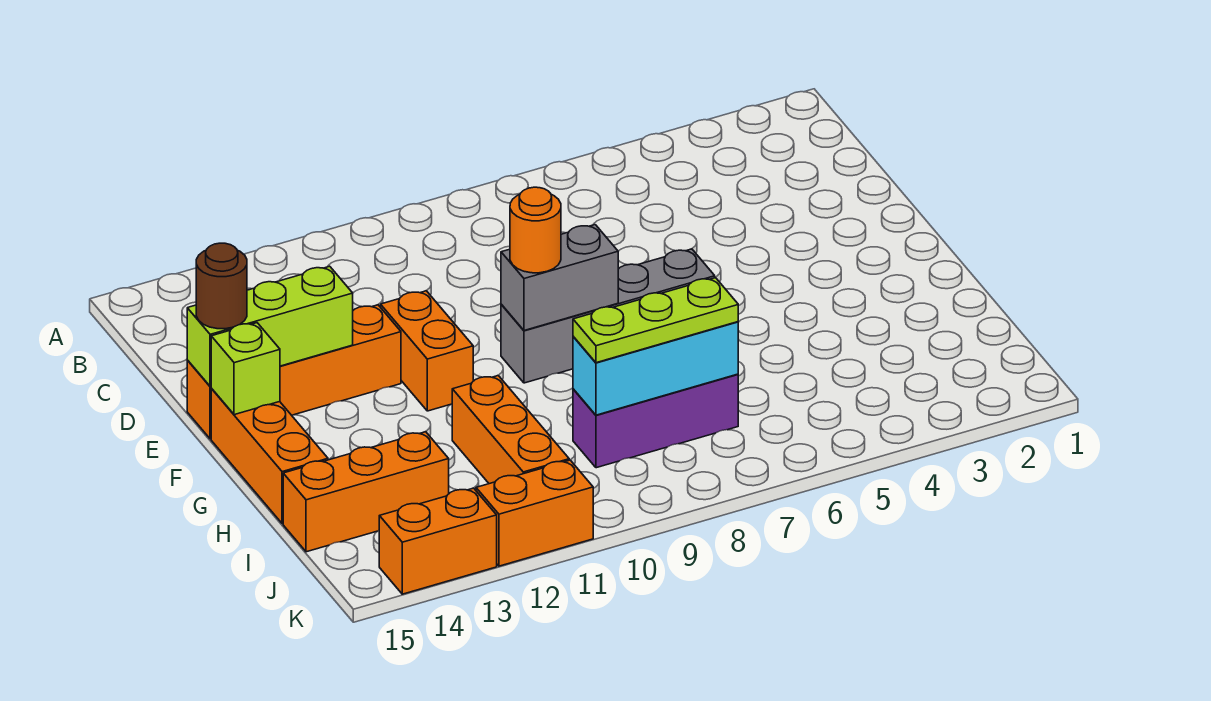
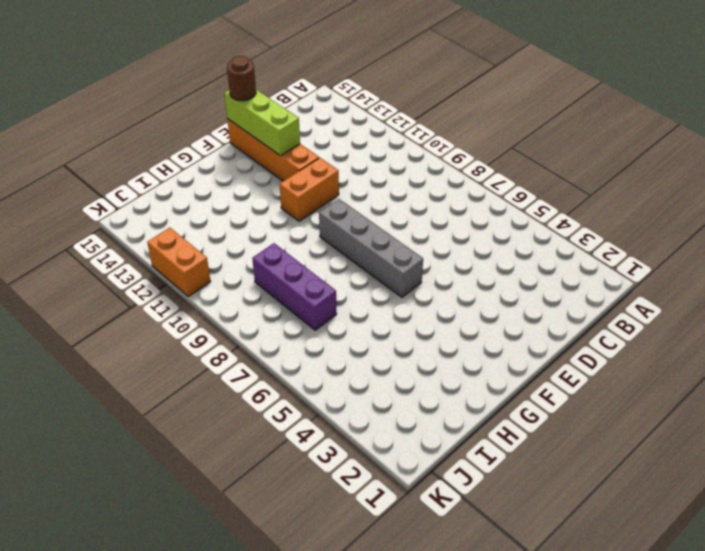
none -> orange brick F15:H15 level 1
none -> orange brick H11:J11 level 1
none -> orange brick I13:I15 level 1

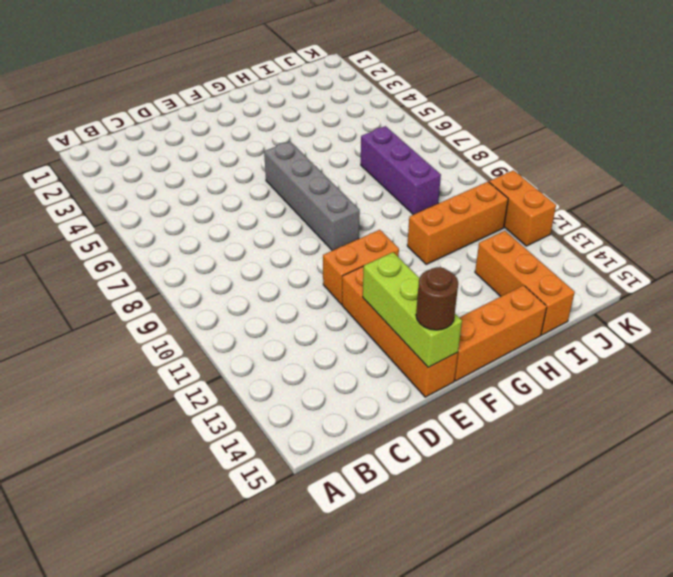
none -> orange brick K13:K14 level 1
none -> grey brick F8:F9 level 2
none -> lime brick F15 level 2

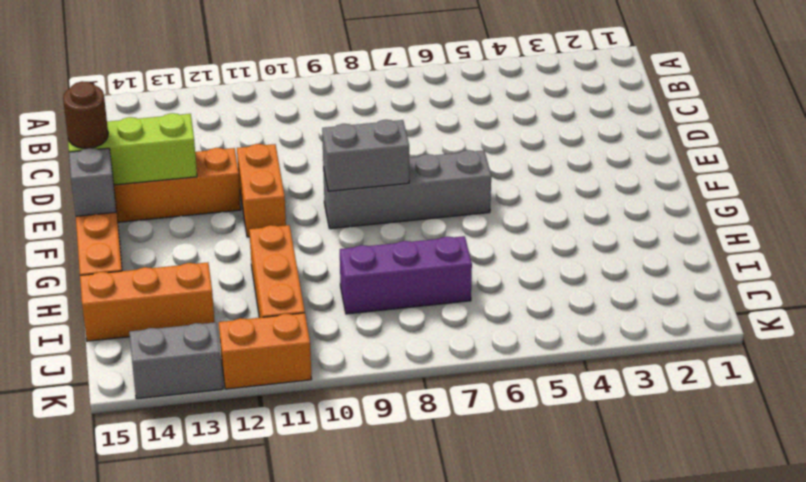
grey brick F15 level 2 -> lime brick F15 level 2
grey brick K13:K14 level 1 -> orange brick K13:K14 level 1
none -> cyan brick I7:I9 level 2
none -> orange round brick F9 level 3
none -> lime plate I7:I9 level 3

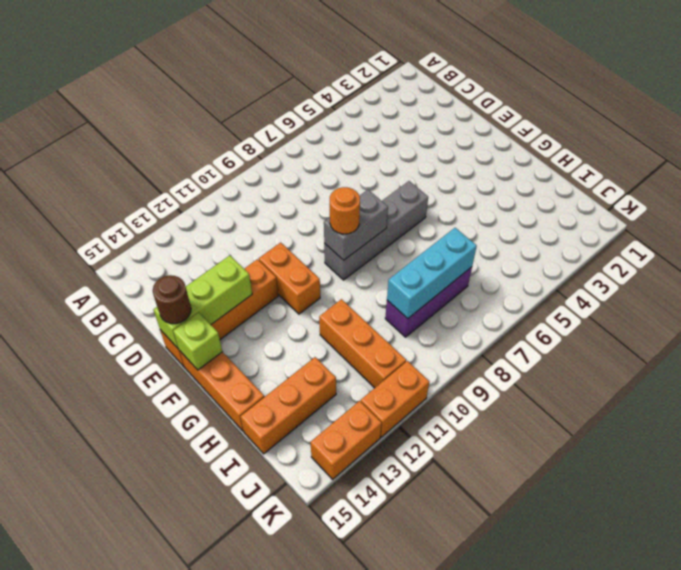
none -> lime plate I7:I9 level 3

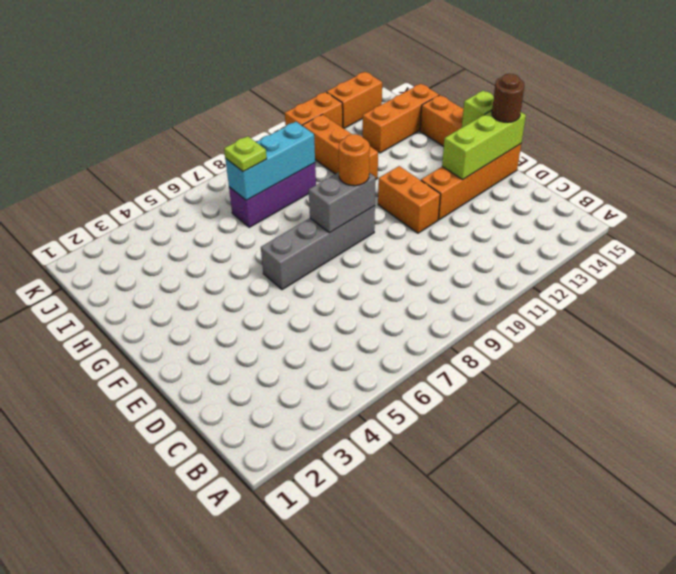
lime plate I7 level 3 -> lime plate I7:I9 level 3

